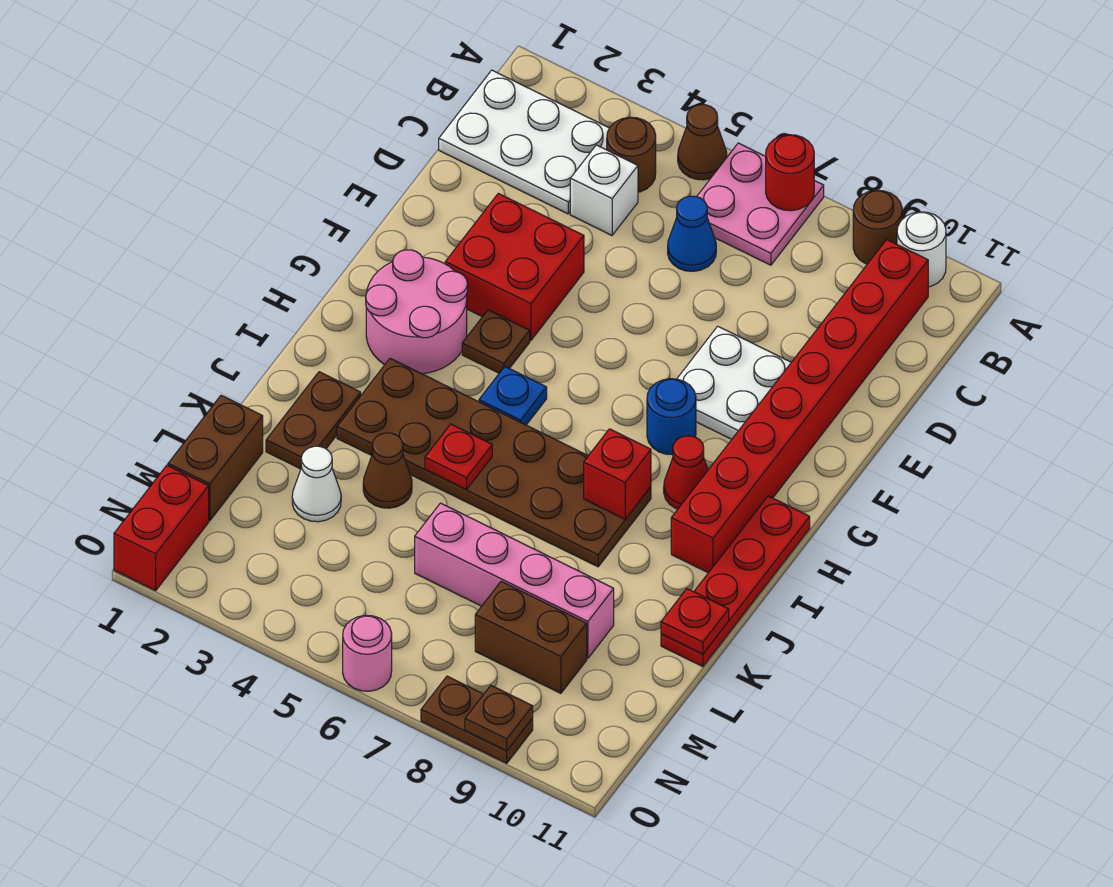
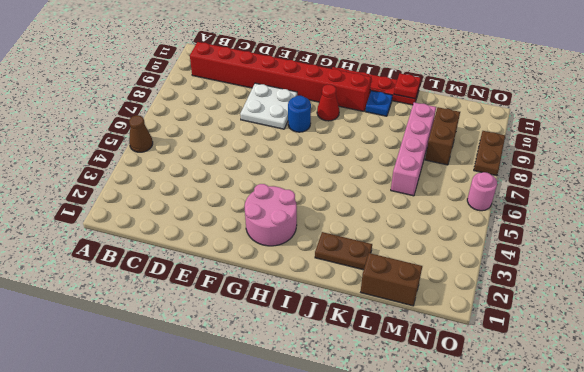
blue plate J10 level 1 -> blue plate H5 level 1
none -> pink plate A6:B7 level 1
none -> brown round brick A9 level 1
none -> white round brick A10 level 1
none -> white plate B1:C3 level 1

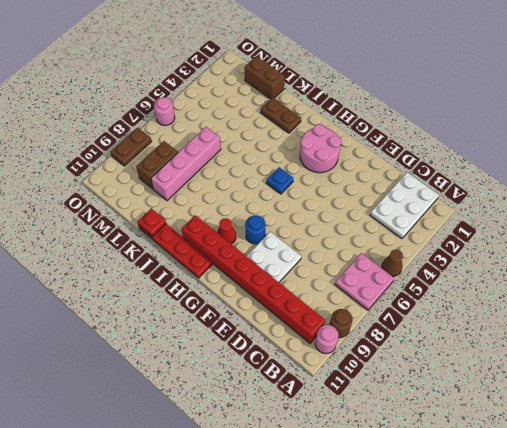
pink round brick A10 level 1 -> white round brick A10 level 1
none -> brown round brick B4 level 1
none -> white brick C4 level 1
none -> blue cone C6 level 1
none -> red brick E3:F4 level 1

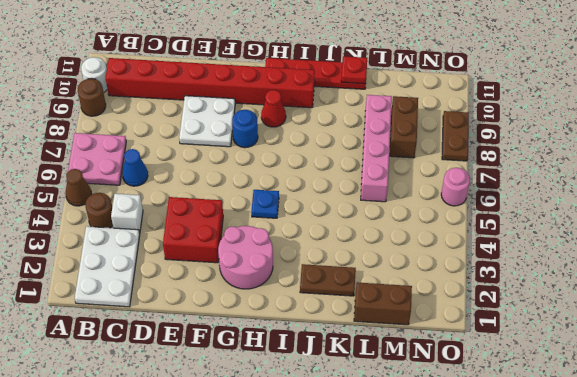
none -> brown plate G4 level 1
none -> brown plate I3:J8 level 1
none -> brown cone K4 level 1
none -> white cone L3 level 1

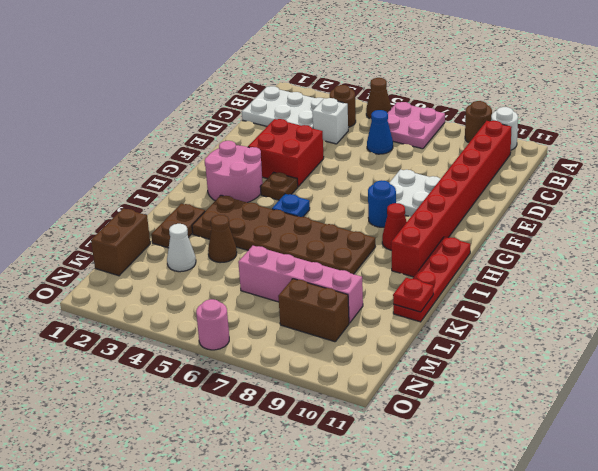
none -> red brick N1:O1 level 1
none -> brown plate O8:O9 level 1
none -> red round brick A7 level 2
none -> red brick I8 level 2

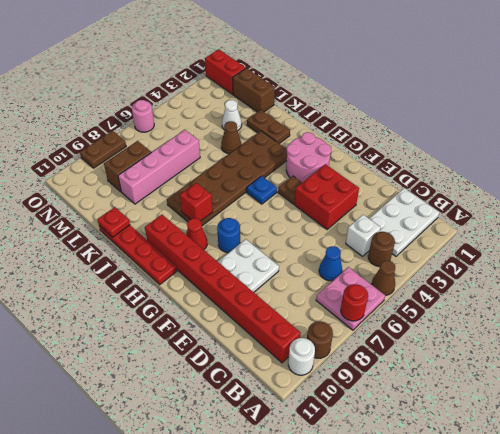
none -> red plate J5 level 2
none -> brown plate O9 level 2

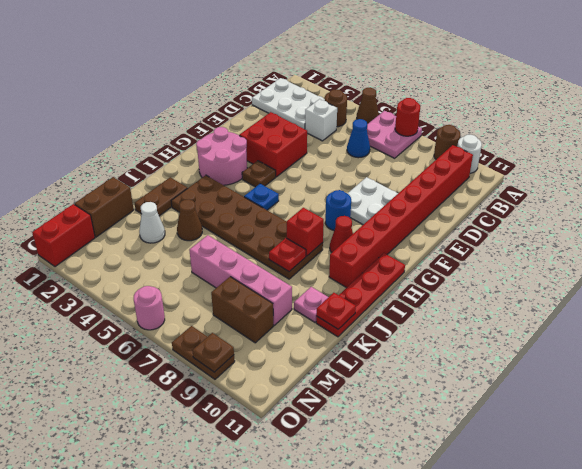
red plate J8 level 2 -> red plate J5 level 2
pink plate K10 level 1 -> none

